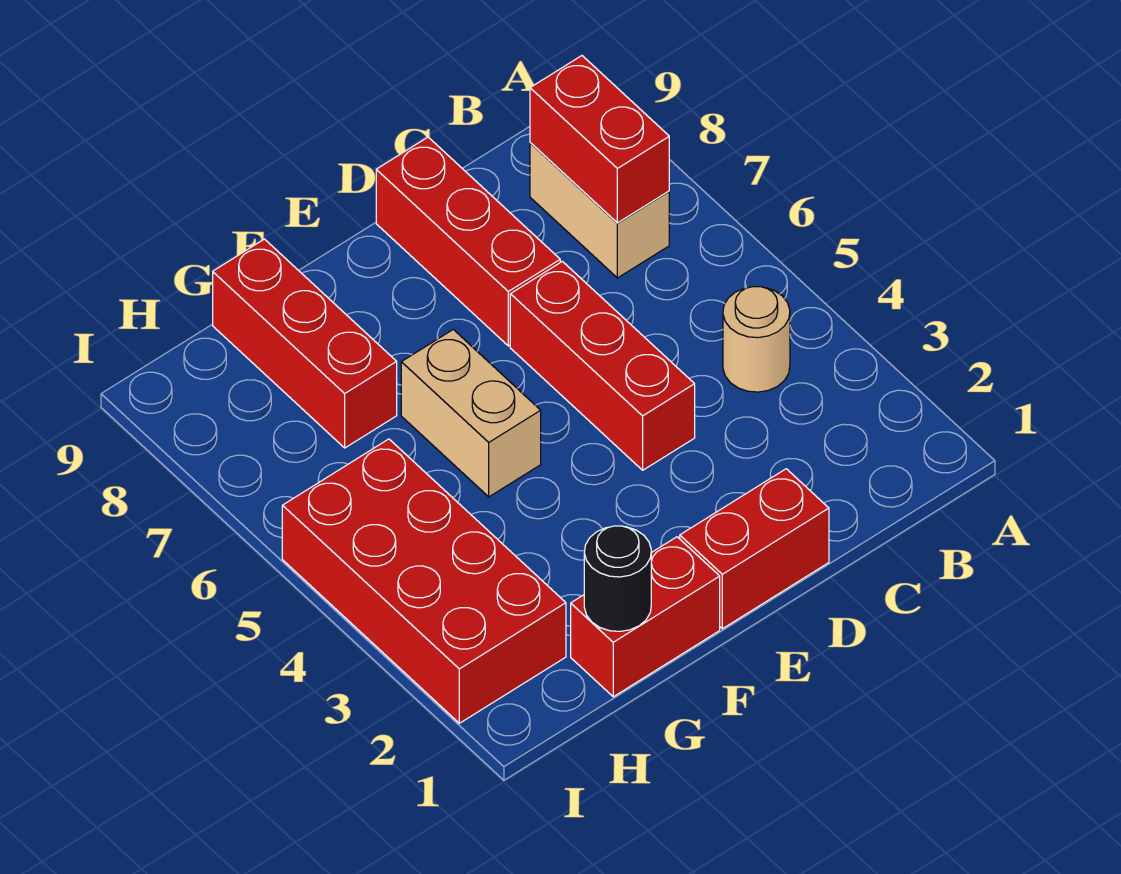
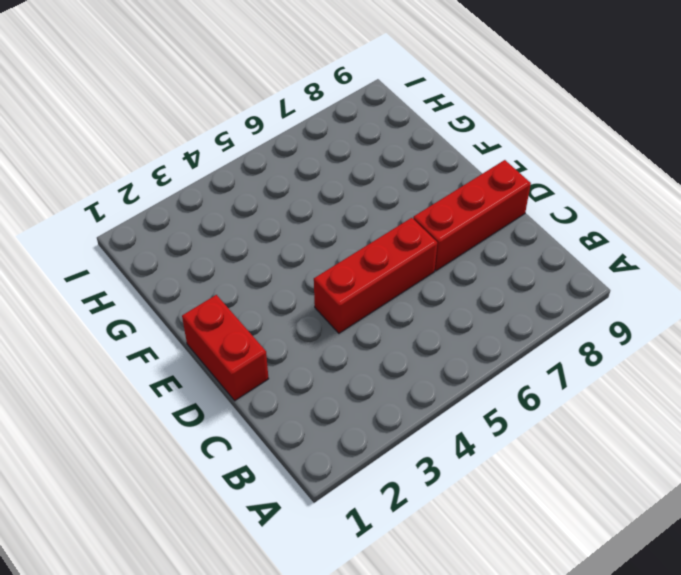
none -> tan round brick B4 level 1
none -> tan brick B7:B8 level 1

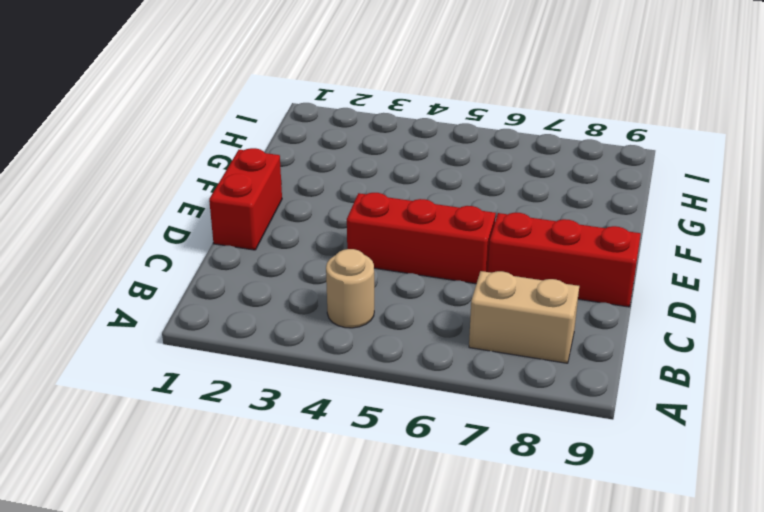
none -> red brick F1:G1 level 1
none -> tan brick F5:F6 level 1

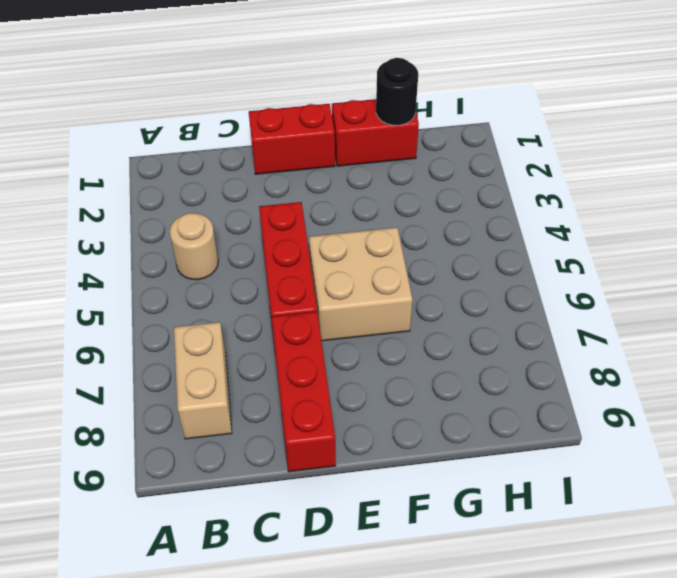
tan brick E5:F6 level 1 -> tan brick F5:F6 level 1
none -> red brick G7:G9 level 1
none -> red brick H2:I5 level 1

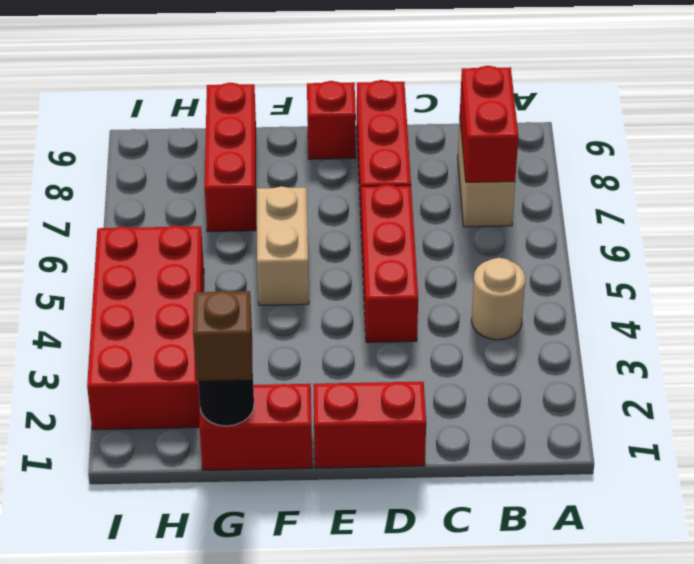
red brick E9 level 1 -> none
brown brick G1 level 3 -> none

